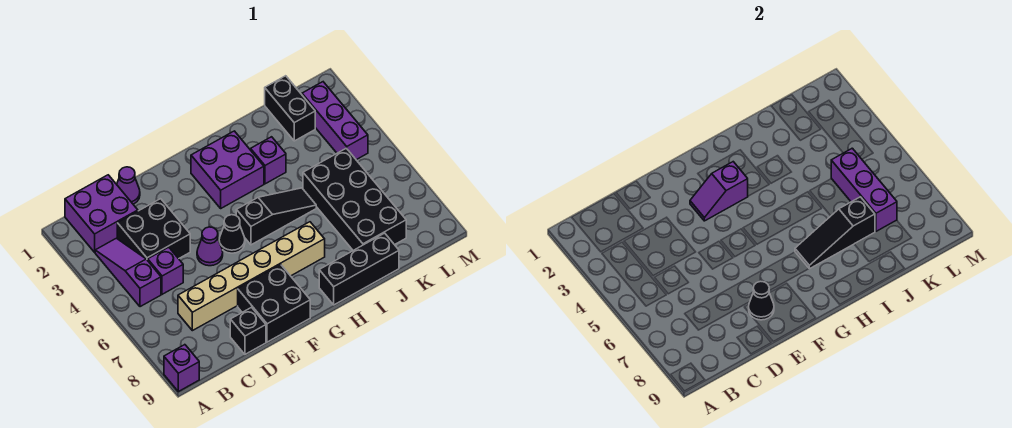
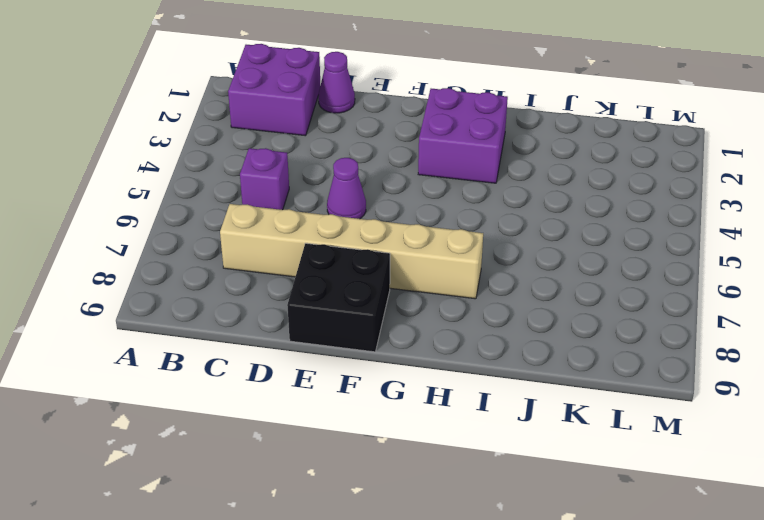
none -> purple brick A9 level 1
none -> purple slope B3:B5 level 1 top 5
none -> black brick C3:D4 level 1

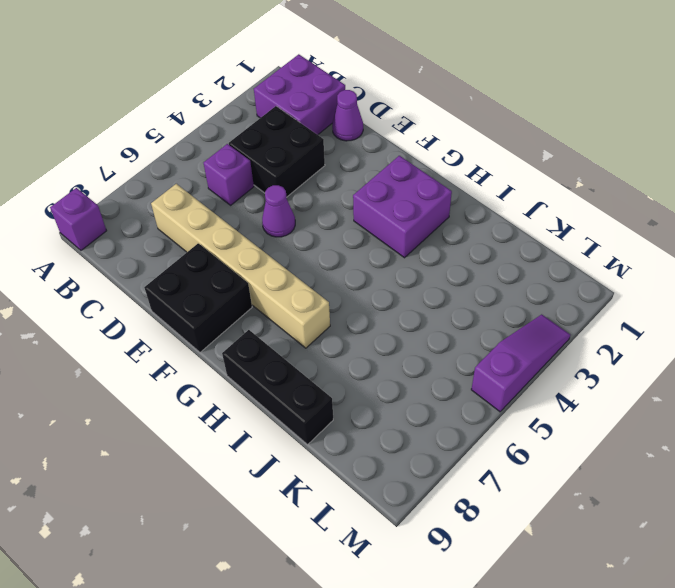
purple slope M3:M5 level 1 top 5 -> purple slope B3:B5 level 1 top 5
none -> black brick D9 level 1
none -> black cone F5 level 1
none -> black slope G5:I5 level 1 top G

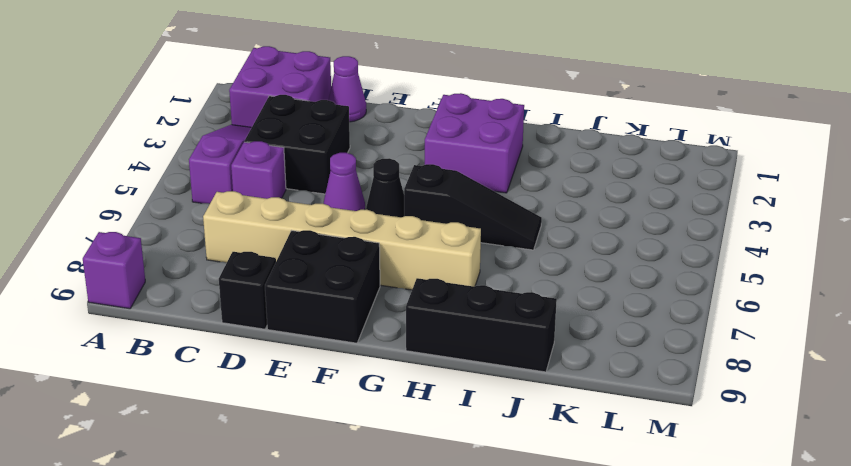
none -> purple brick I3 level 1
none -> black brick J5:K8 level 1
none -> black brick K1:K2 level 1

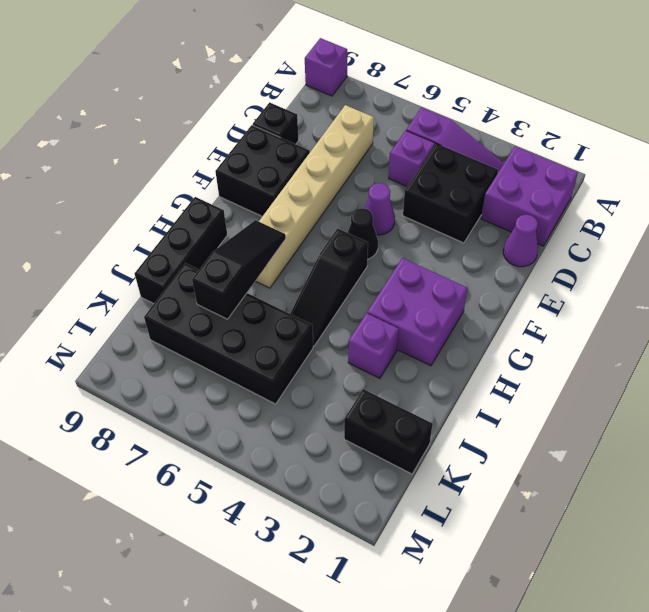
none -> purple brick L2:L4 level 1
none -> black cone E8 level 2
none -> purple slope F3:G3 level 2 top G

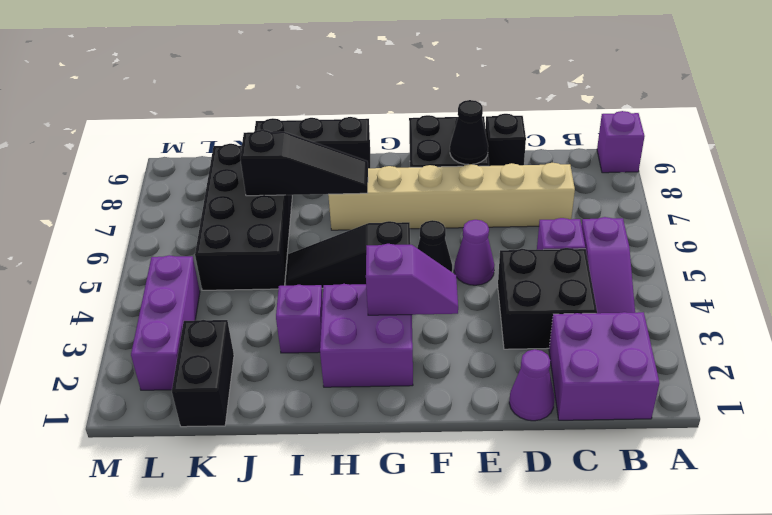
none -> purple brick K5:K7 level 2

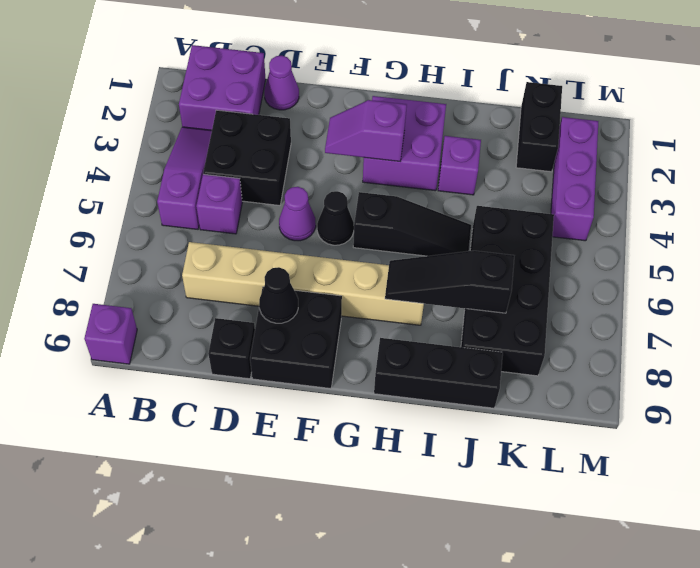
none -> purple brick K5:K7 level 2

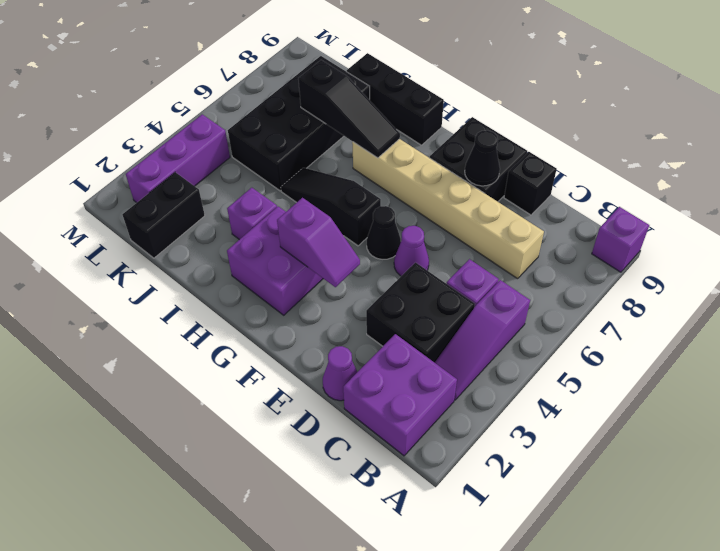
none -> purple brick K5:K7 level 2

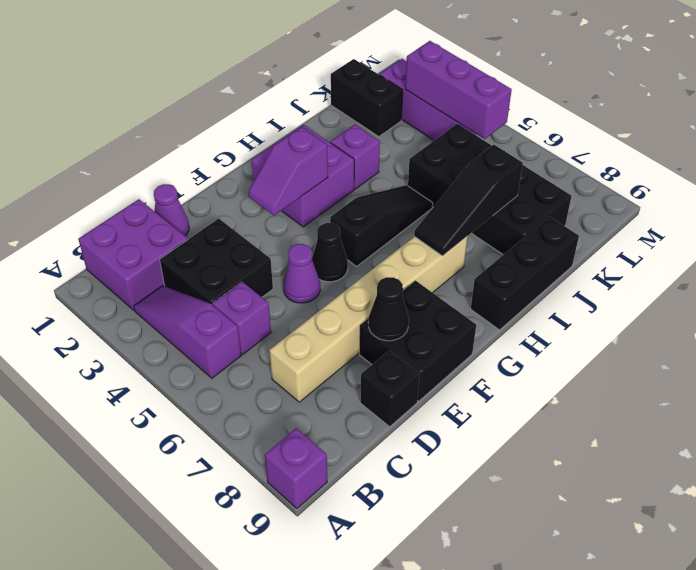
purple brick L3:L5 level 2 -> purple brick K5:K7 level 2

